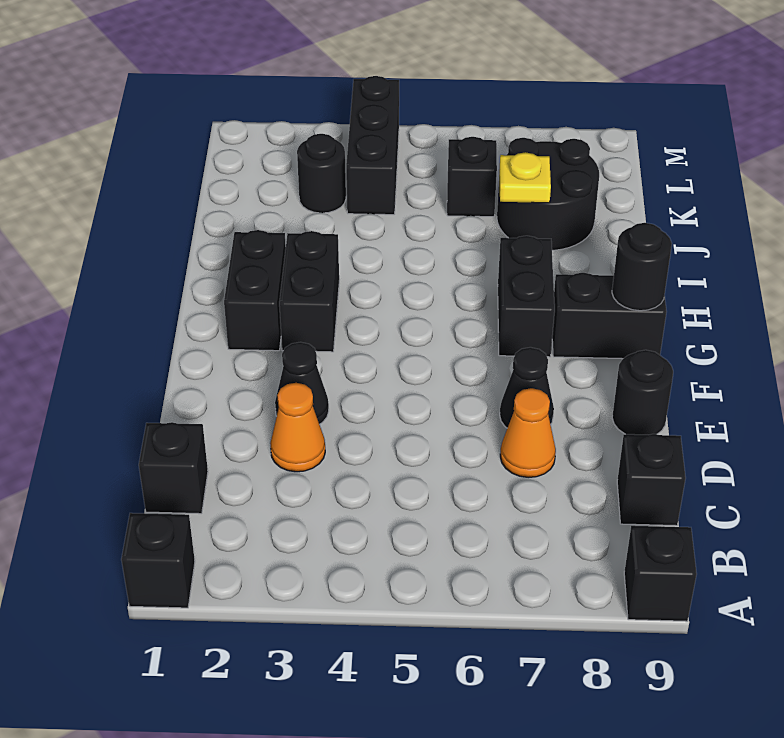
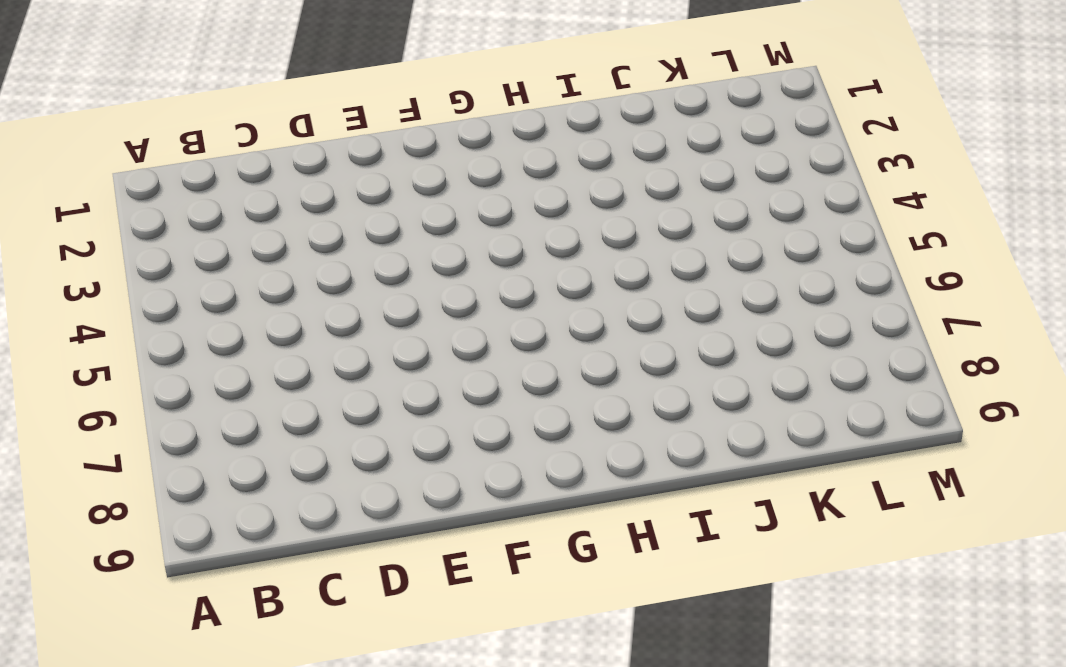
none -> black brick A1 level 1
none -> black brick A9 level 1
none -> black brick C1 level 1

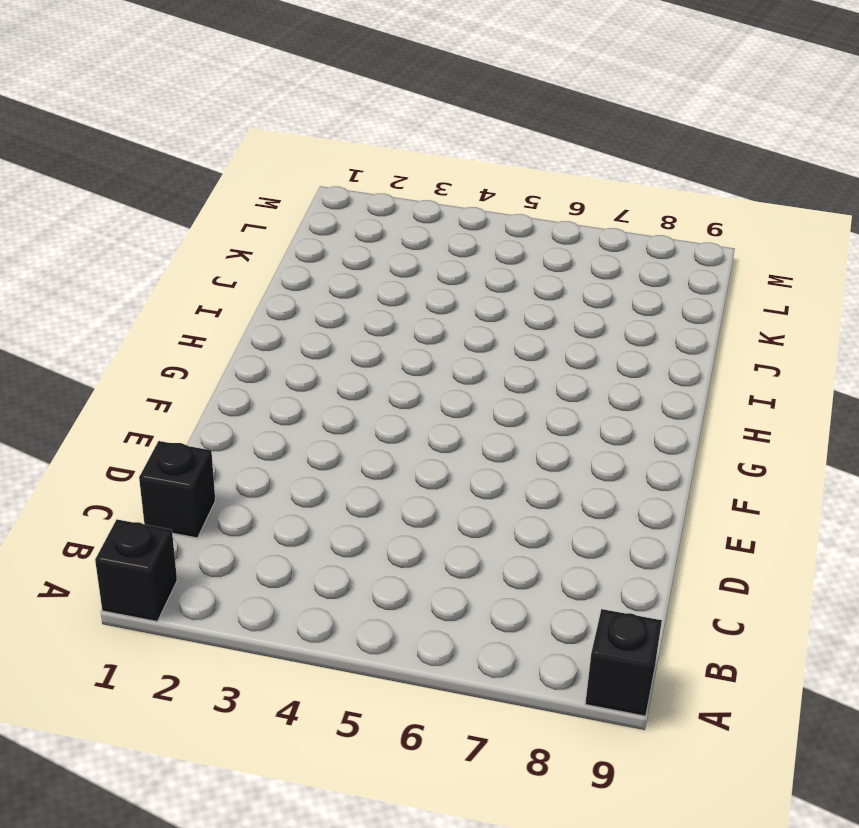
none -> black brick C9 level 1
none -> orange cone D3 level 1
none -> orange cone D7 level 1

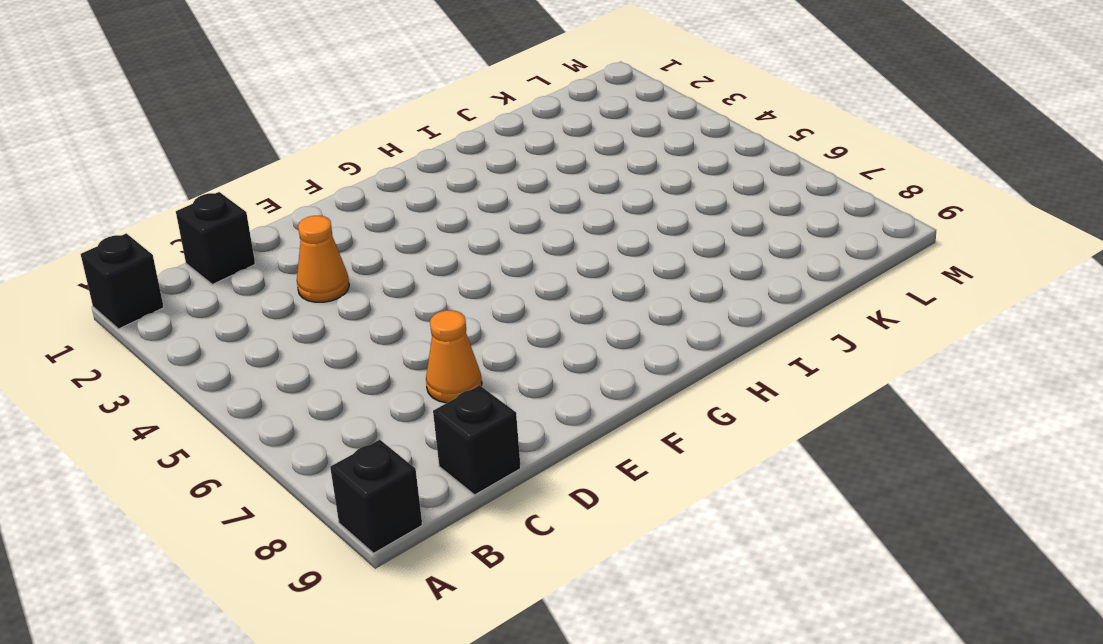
none -> black cone E3 level 1
none -> black cone E7 level 1
none -> black round brick E9 level 1

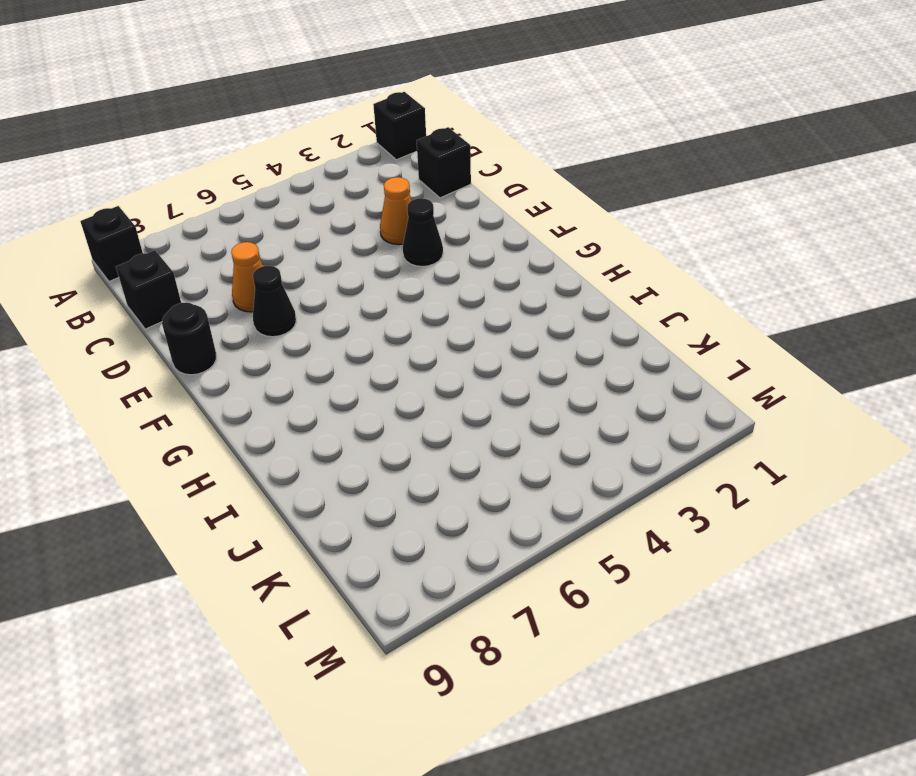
none -> black brick G2:H2 level 1
none -> black brick G3:H3 level 1
none -> black brick G7:H7 level 1

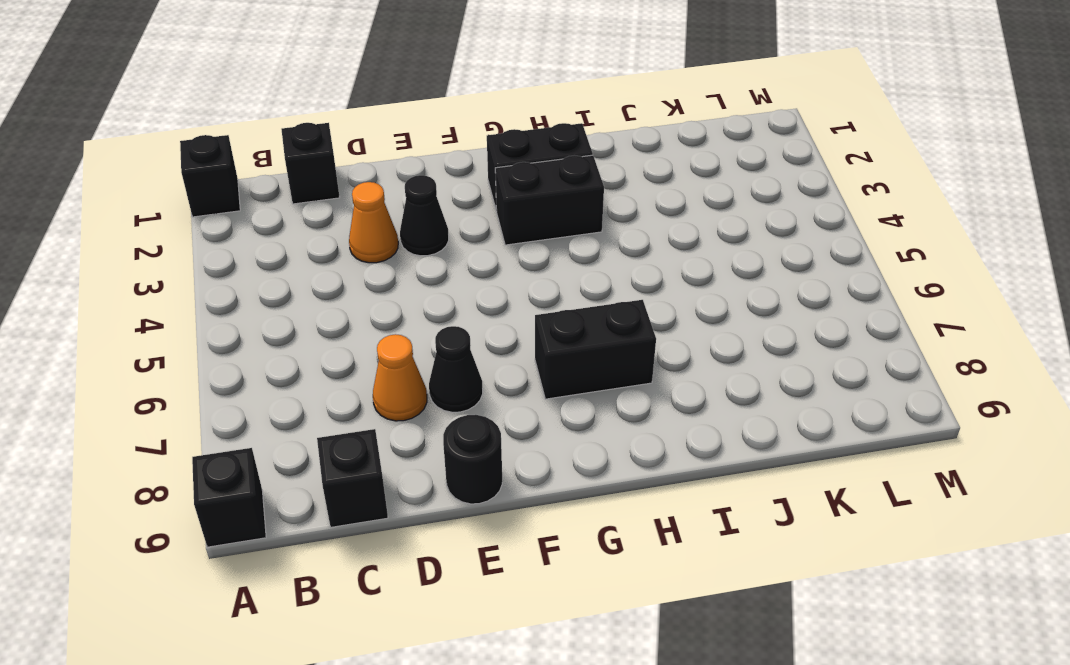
none -> black brick G8:G9 level 1
none -> black round brick J7:K8 level 1
none -> black round brick K3 level 1

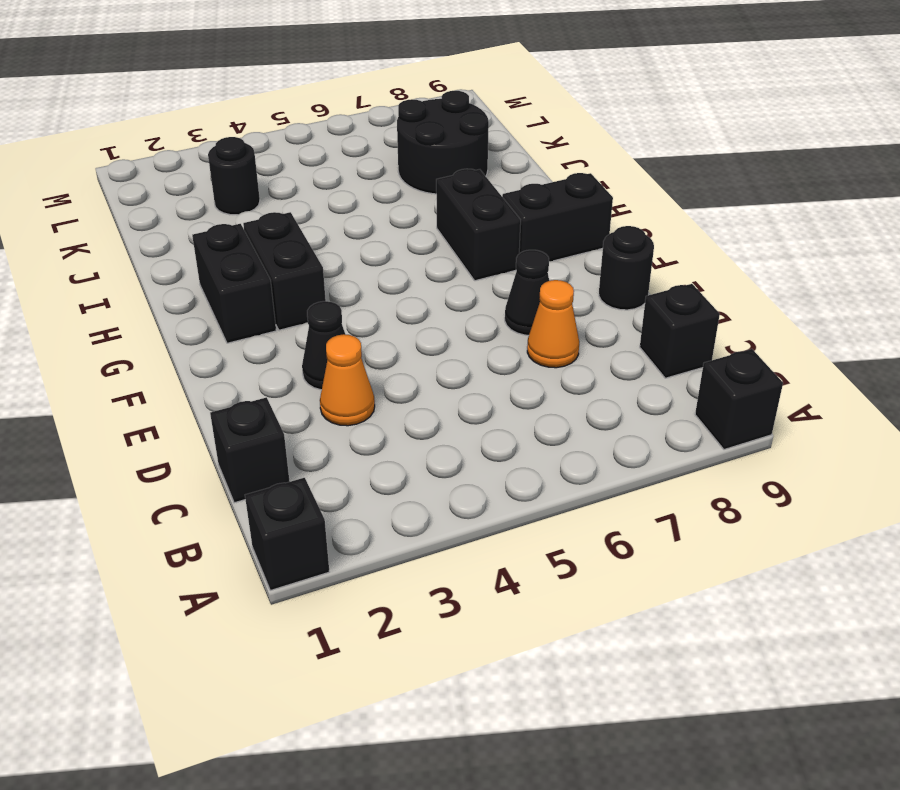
none -> black brick K4:M4 level 1
none -> black brick K6 level 1
none -> black round brick G9 level 2

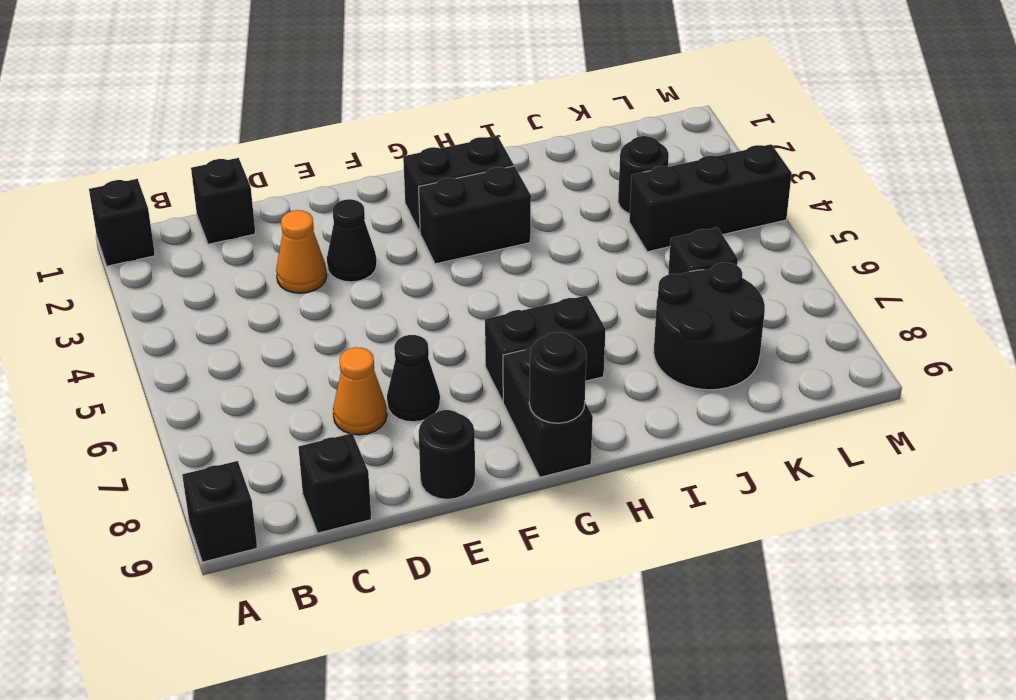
none -> yellow plate J7 level 2

